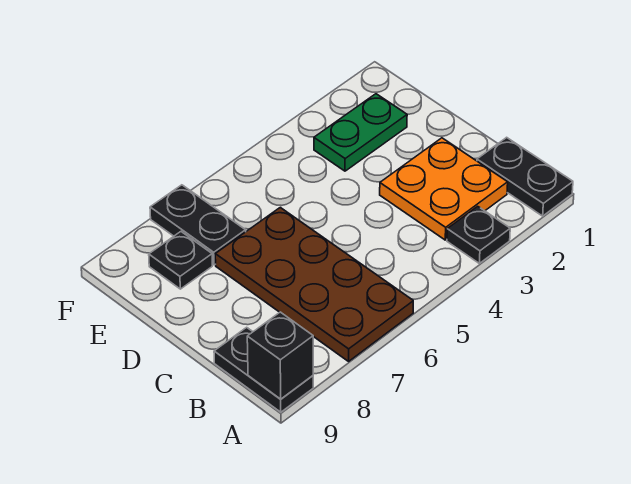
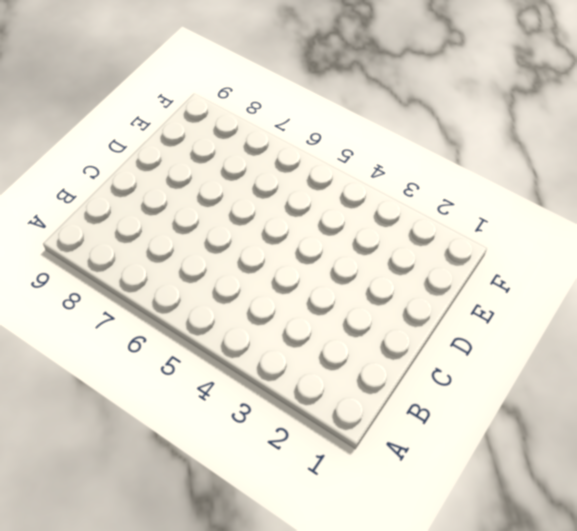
none -> black plate A1:B1 level 1
none -> black plate A3 level 1

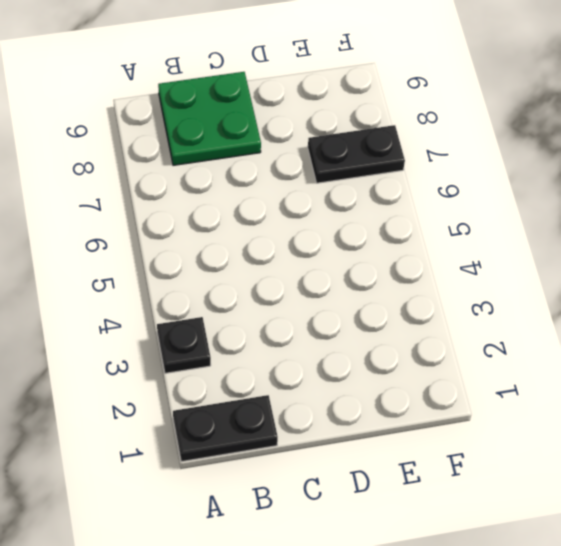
green plate B8:C9 level 1 -> black plate A9:B9 level 1
none -> brown plate A6:D7 level 1
none -> orange plate B2:C3 level 1

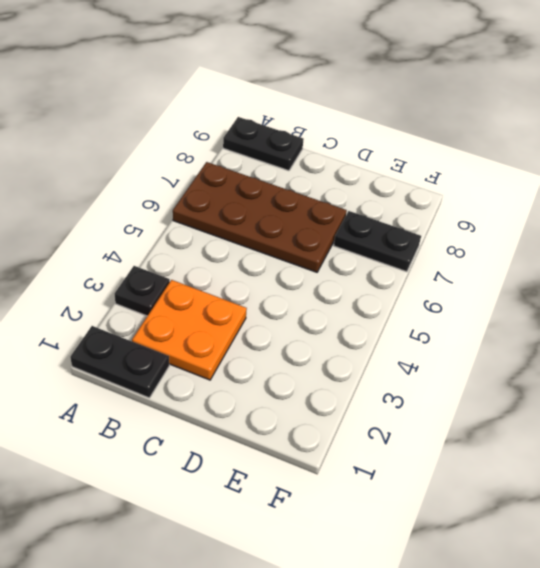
none -> green plate E2:E3 level 1
none -> black plate E8 level 1

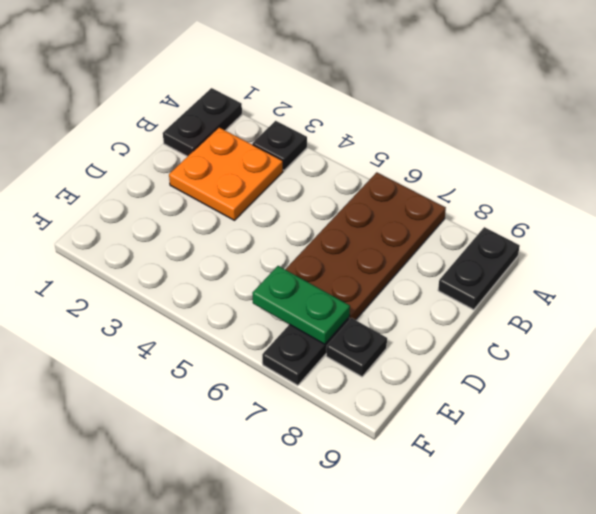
green plate E6:E7 level 2 -> green plate E2:E3 level 1
none -> black brick A9 level 2

